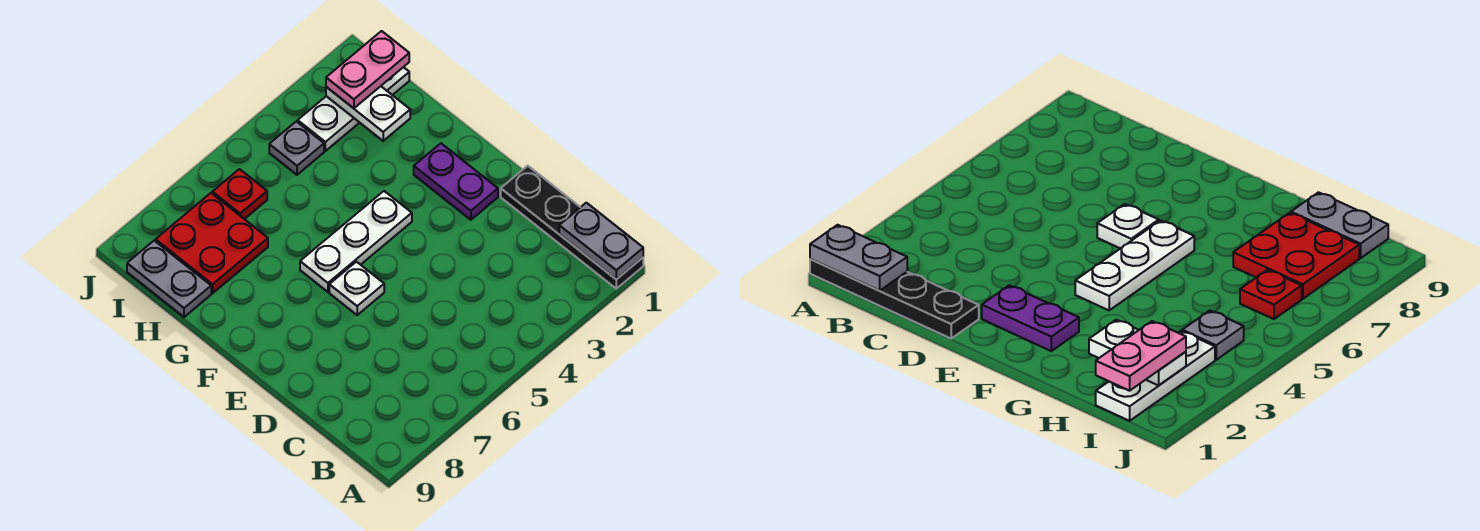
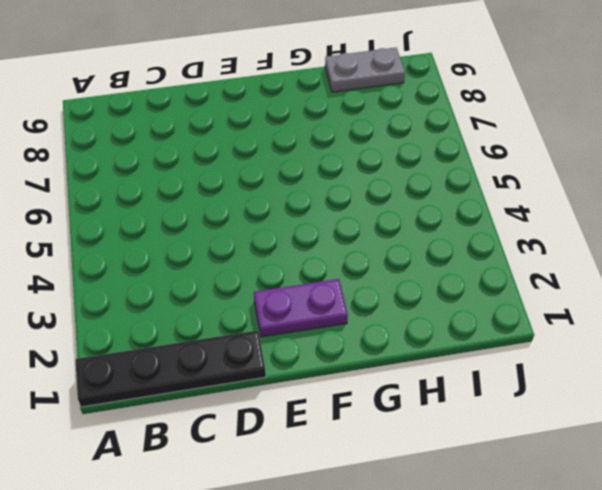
none -> white plate E6 level 1
none -> white plate F4:F6 level 1
none -> red plate H7:I8 level 1

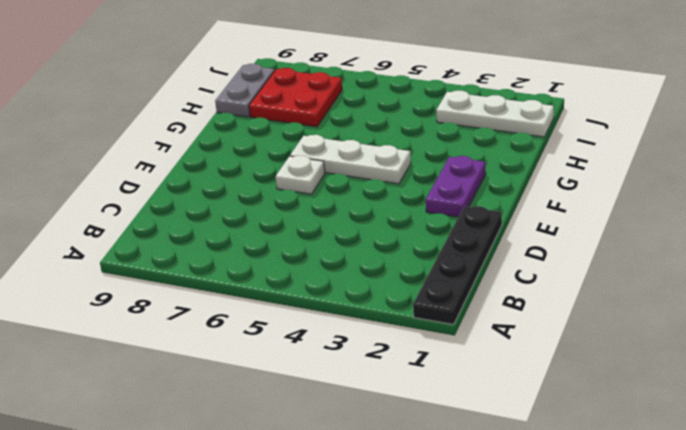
none -> grey plate I4 level 1
none -> red plate I6 level 1
none -> grey plate A1:B1 level 2

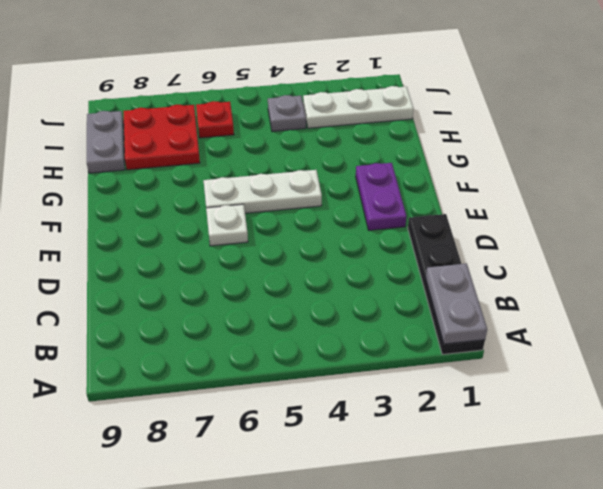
none -> white plate H2:I2 level 2
none -> pink plate I1:I2 level 3

